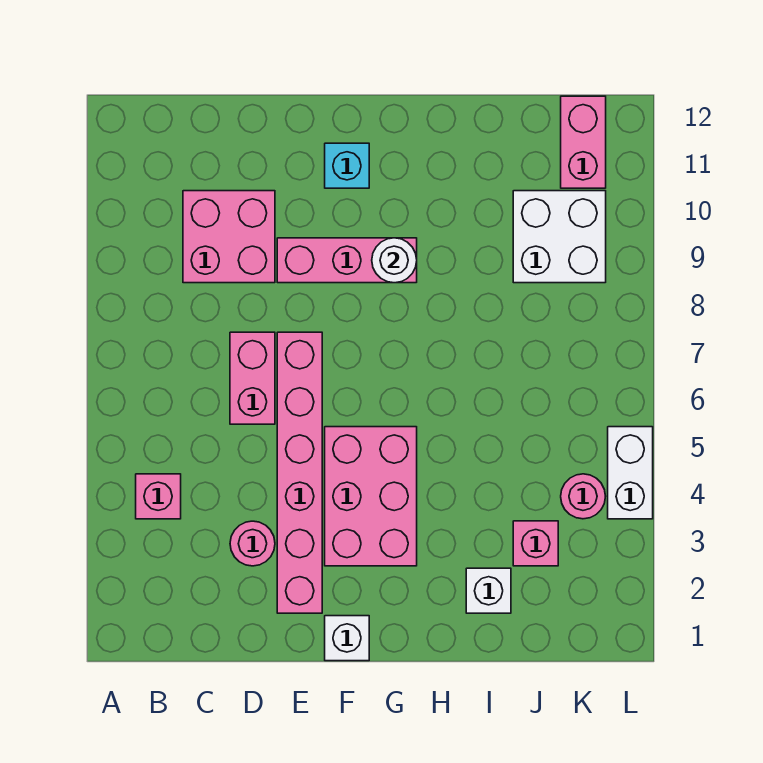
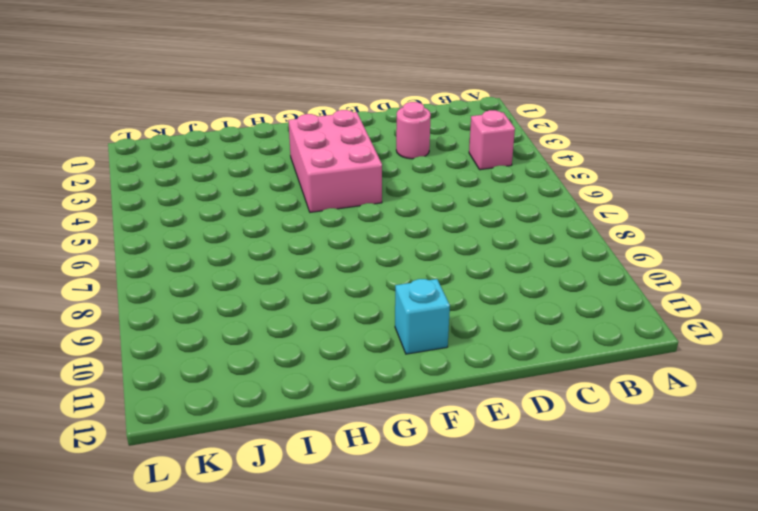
none -> pink brick C9:D10 level 1
none -> pink brick D6:D7 level 1
none -> pink brick E2:E7 level 1

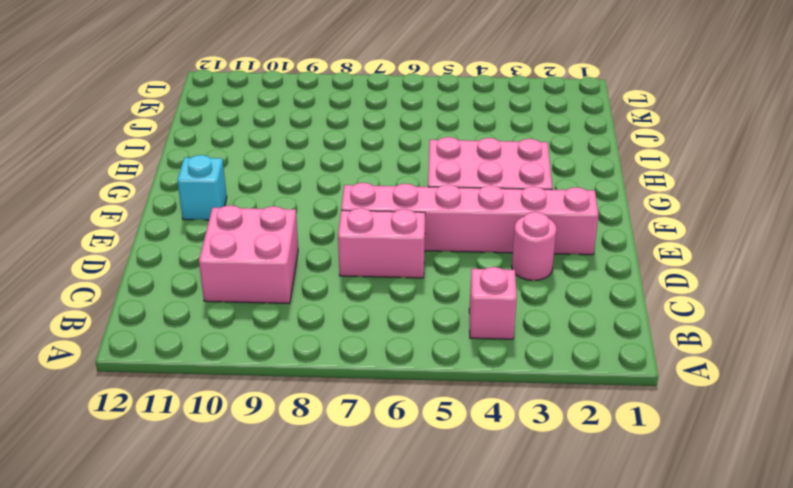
none -> pink brick E9:G9 level 1
none -> white brick F1 level 1
none -> white brick I2 level 1

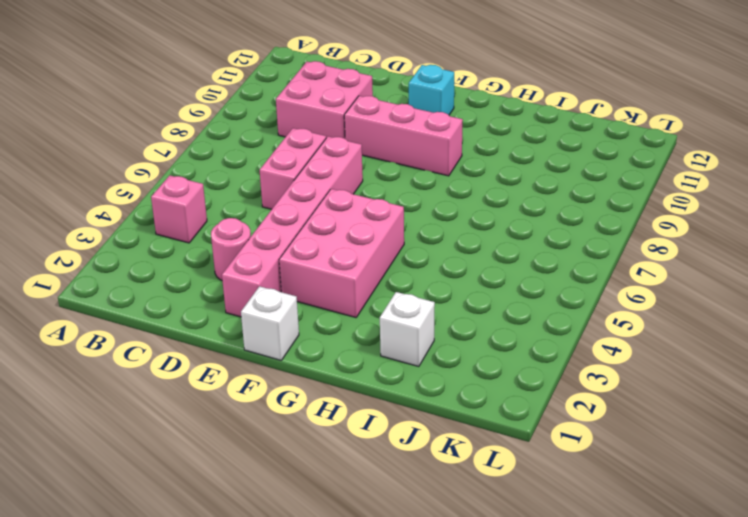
none -> pink brick J3 level 1
none -> white brick J9:K10 level 1
none -> pink round brick K4 level 1

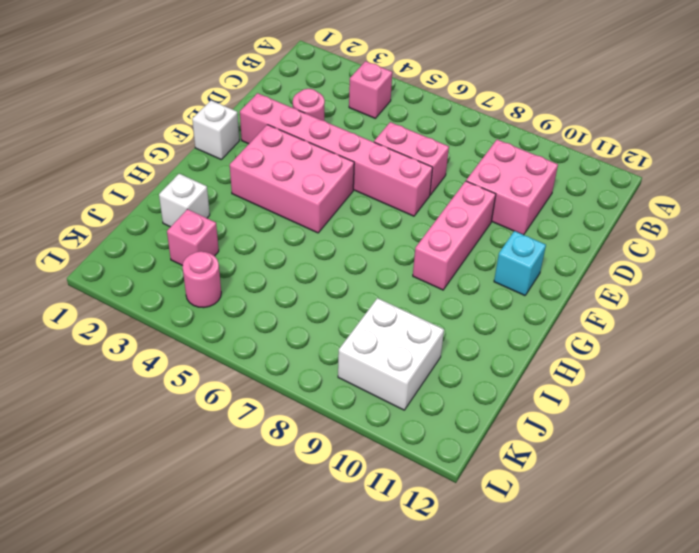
none -> pink brick K11:K12 level 1
none -> white brick L4:L5 level 1
none -> white round brick G9 level 2

